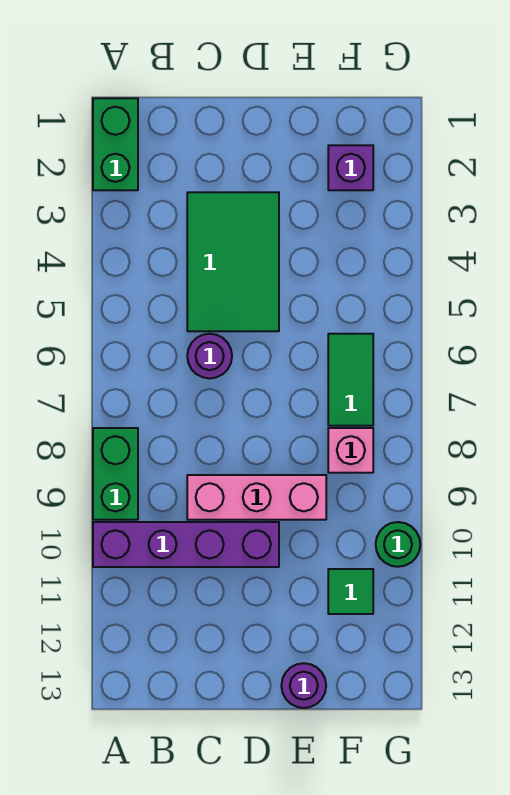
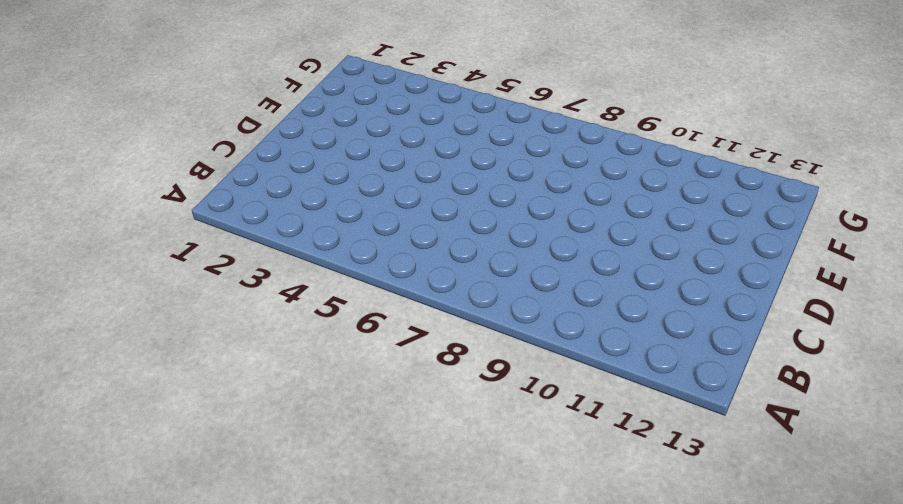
none -> green brick A1:A2 level 1
none -> green brick A8:A9 level 1
none -> purple brick A10:D10 level 1

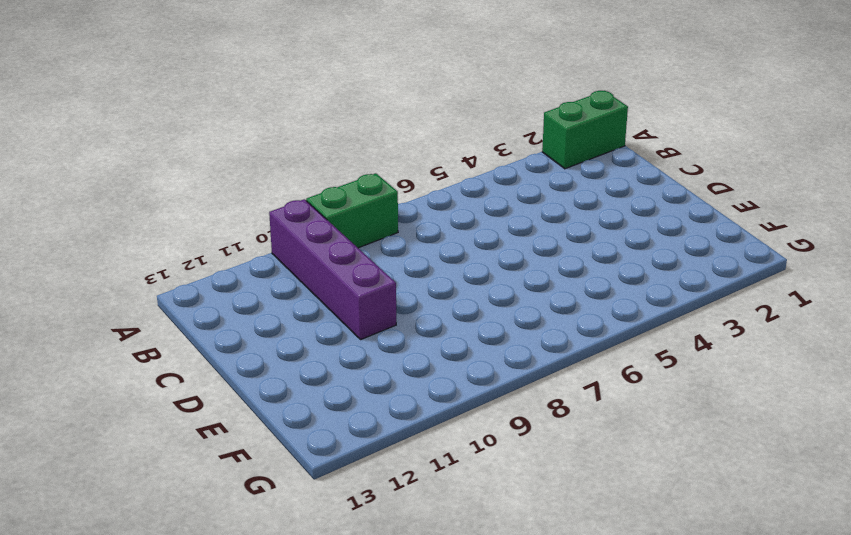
none -> green tile C3:D5 level 1
none -> purple round brick C6 level 1
none -> pink brick C9:E9 level 1

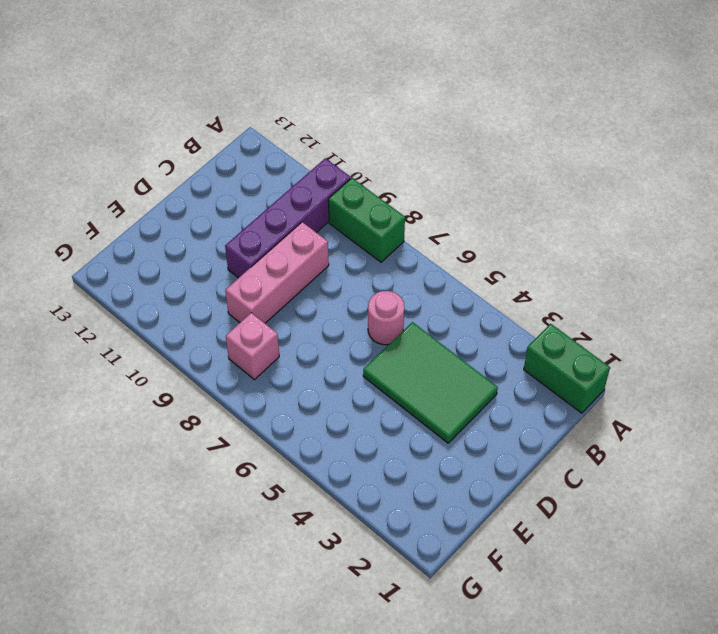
pink round brick C6 level 1 -> purple round brick C6 level 1
none -> purple round brick E13 level 1
none -> purple brick F2 level 1
none -> green tile F6:F7 level 1

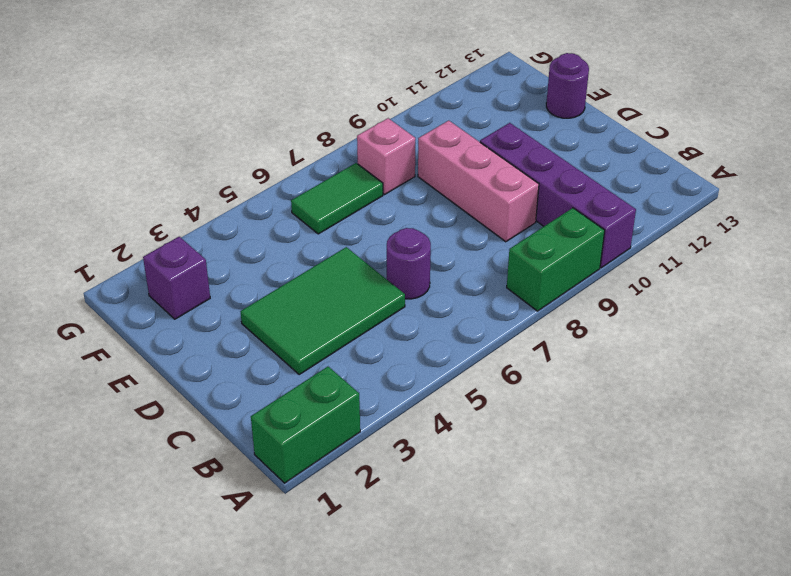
none -> green tile F11 level 1
none -> green round brick G10 level 1

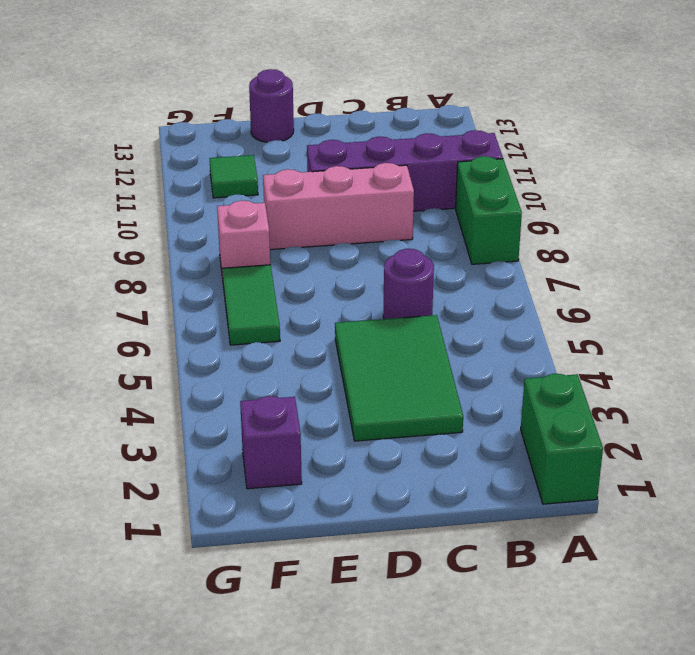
none -> green round brick G10 level 1

